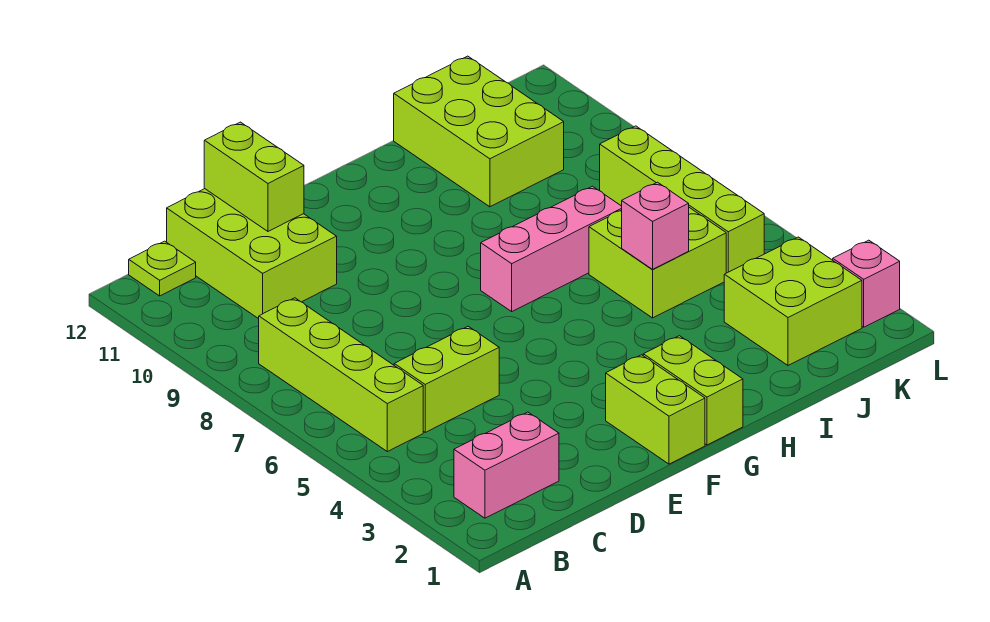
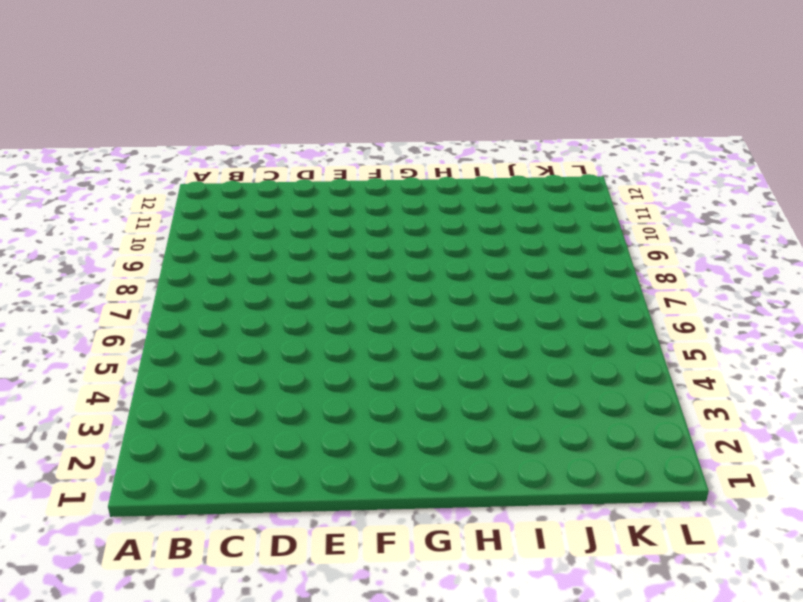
none -> pink brick B2:C2 level 1
none -> lime brick B5:B8 level 1
none -> lime plate B12 level 1

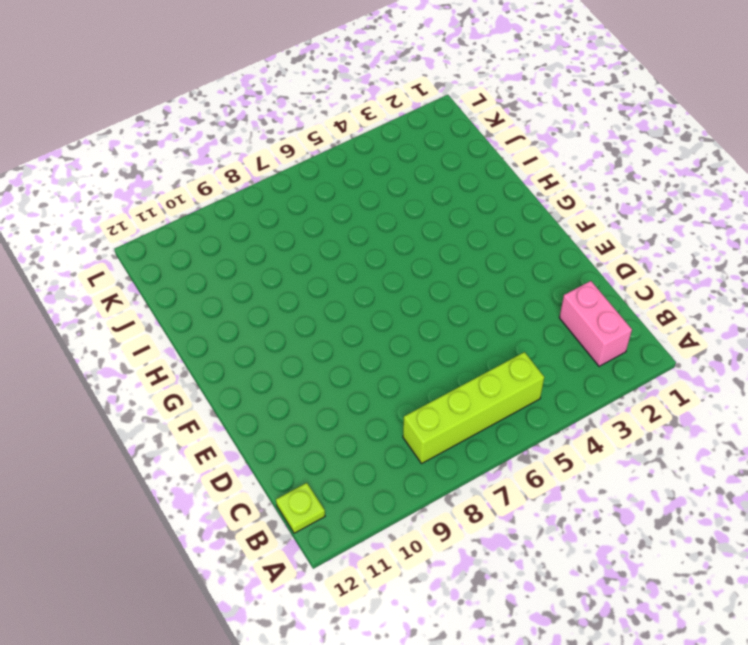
none -> lime brick C5:D5 level 1
none -> lime brick C10:D12 level 1
none -> lime brick F1:F2 level 1

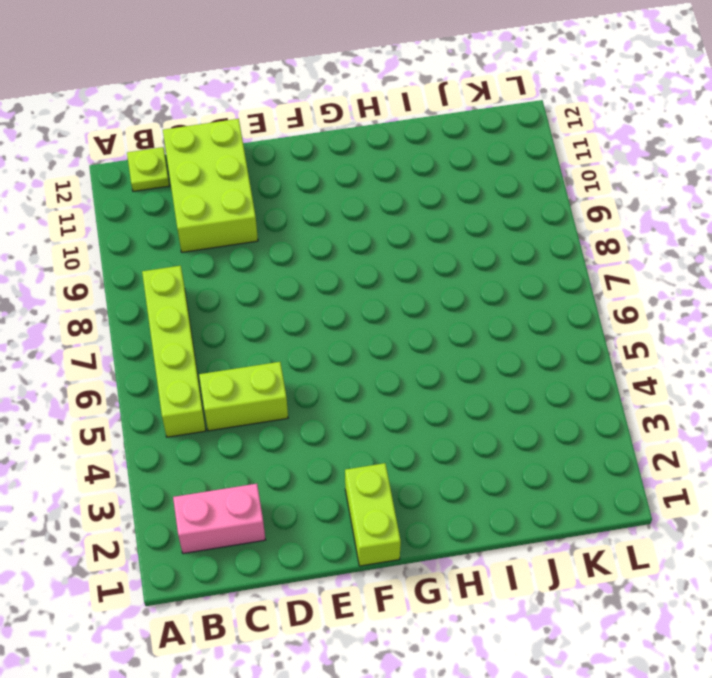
none -> lime brick G1:G2 level 1
none -> pink brick G7:I7 level 1
none -> lime brick I5:J6 level 1

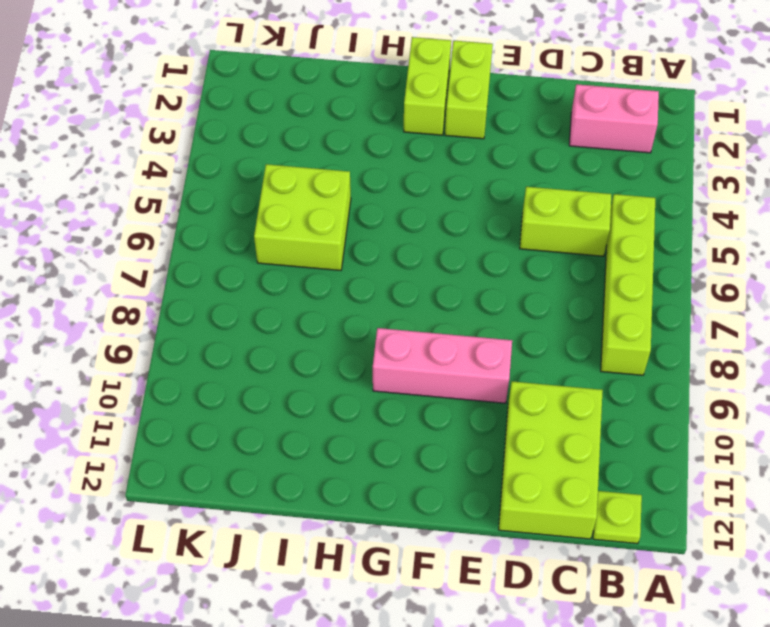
pink brick E9:G9 level 1 -> pink brick G7:I7 level 1
none -> lime brick I10:J12 level 1
none -> lime brick J2:K3 level 1
none -> lime brick K5:K8 level 1

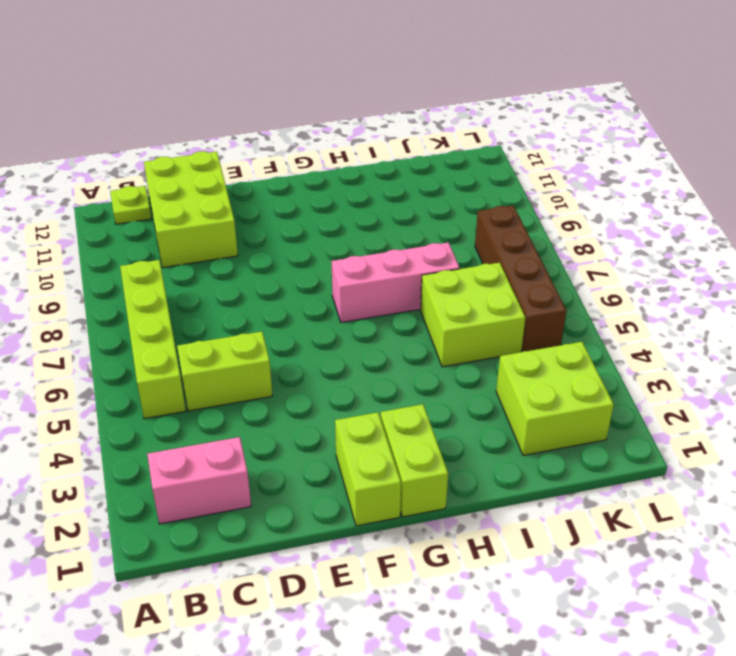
brown brick K5:K8 level 1 -> lime brick K5:K8 level 1
none -> lime brick I10:J12 level 1
none -> pink brick L2 level 1
none -> lime brick D11:D12 level 2

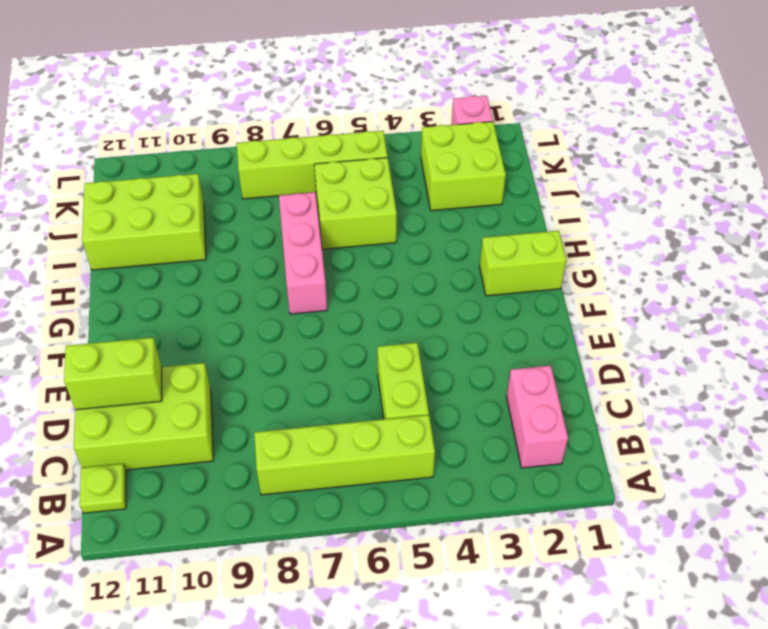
none -> lime brick F1:F2 level 1
none -> pink brick I5 level 2

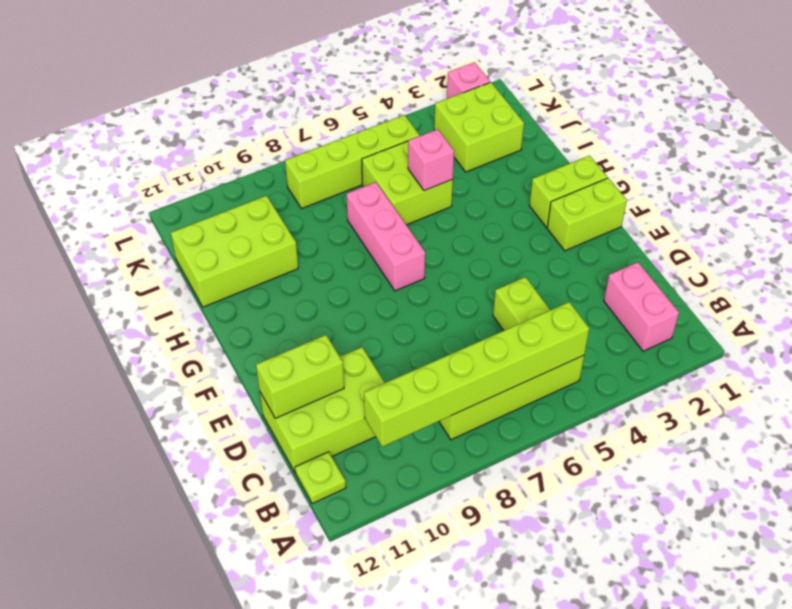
lime brick B5:B10 level 2 -> none

